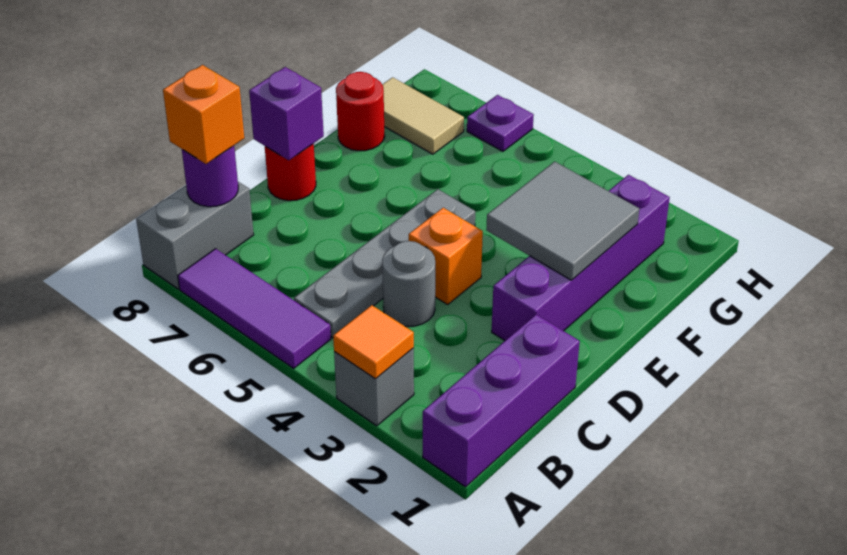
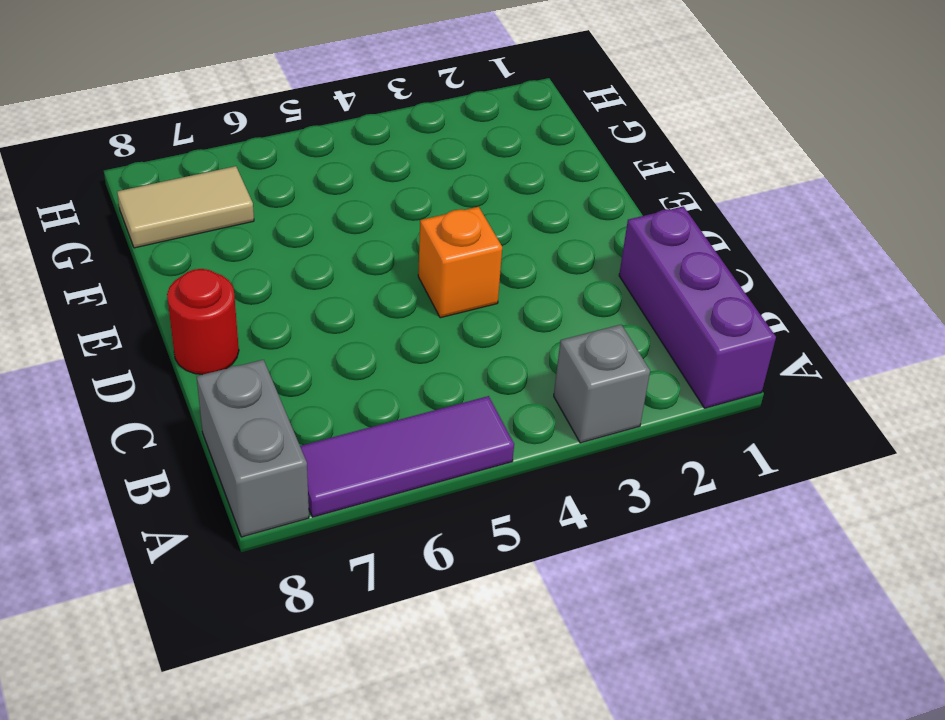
none -> grey plate B5:E5 level 1
none -> grey round brick C4 level 1
none -> purple brick D2:G2 level 1

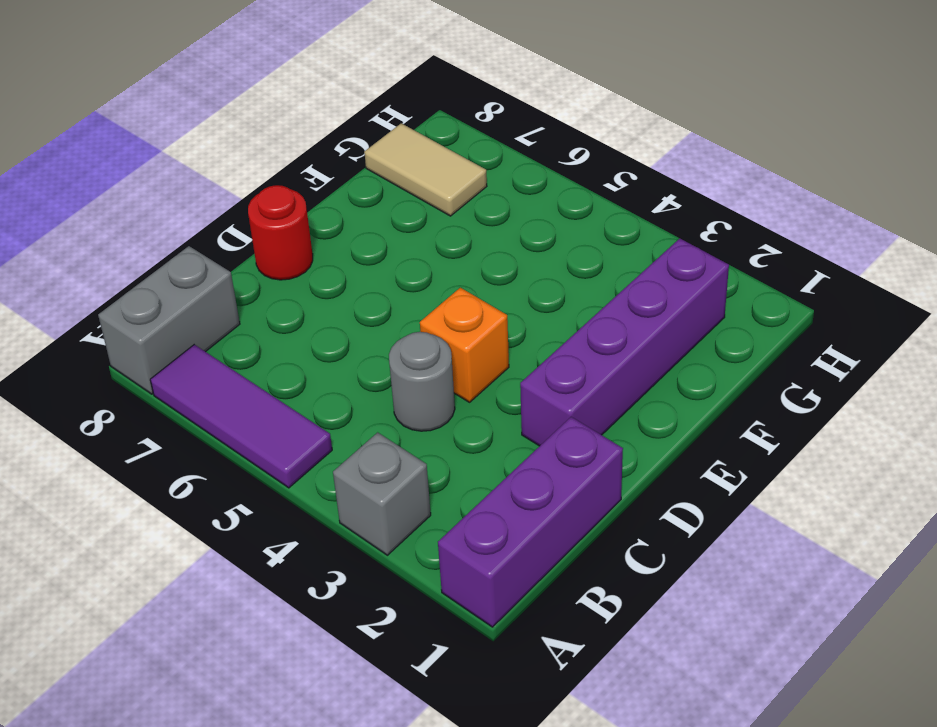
none -> grey plate B5:E5 level 1
none -> red round brick F8 level 1
none -> purple plate H6 level 1

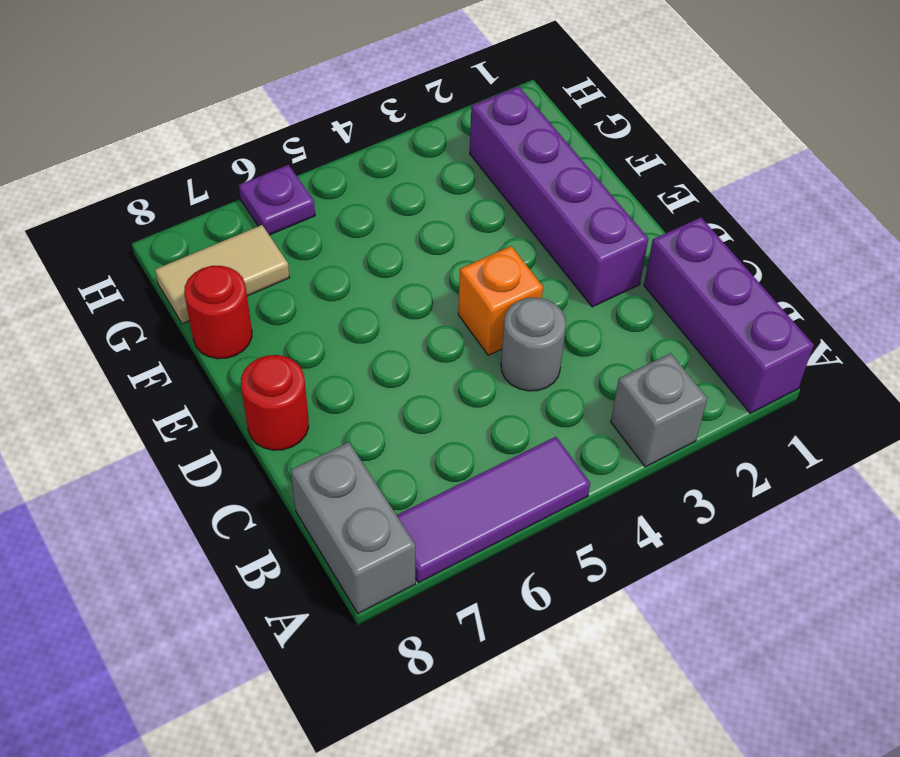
none -> grey plate B5:E5 level 1
none -> orange tile A3 level 2
none -> purple round brick B8 level 2

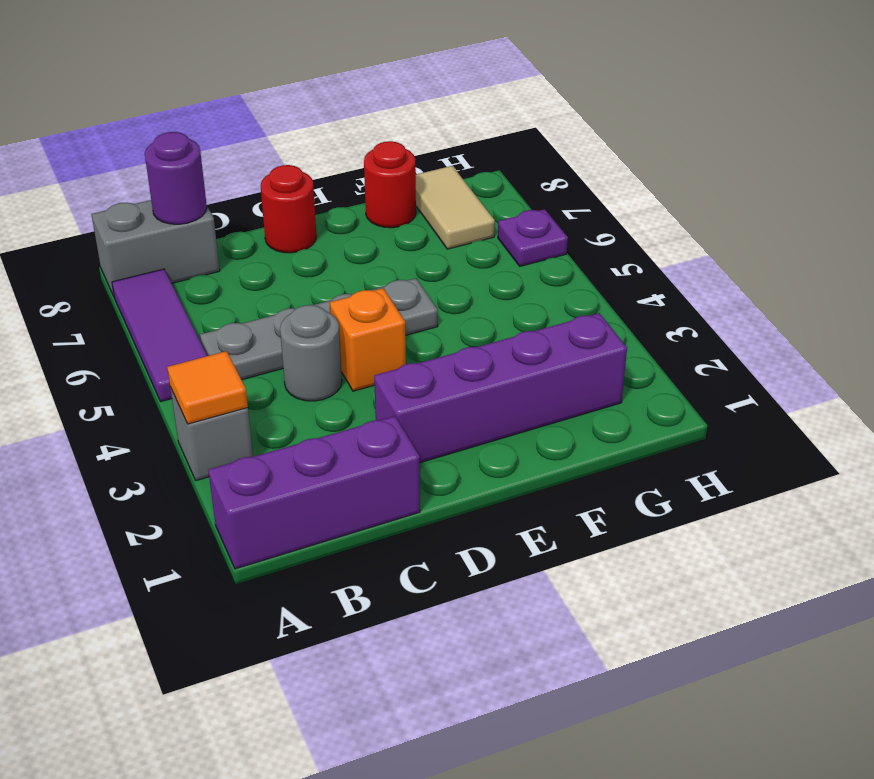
none -> purple brick D8 level 2
none -> grey tile E2:F3 level 2
none -> orange brick B8 level 3

